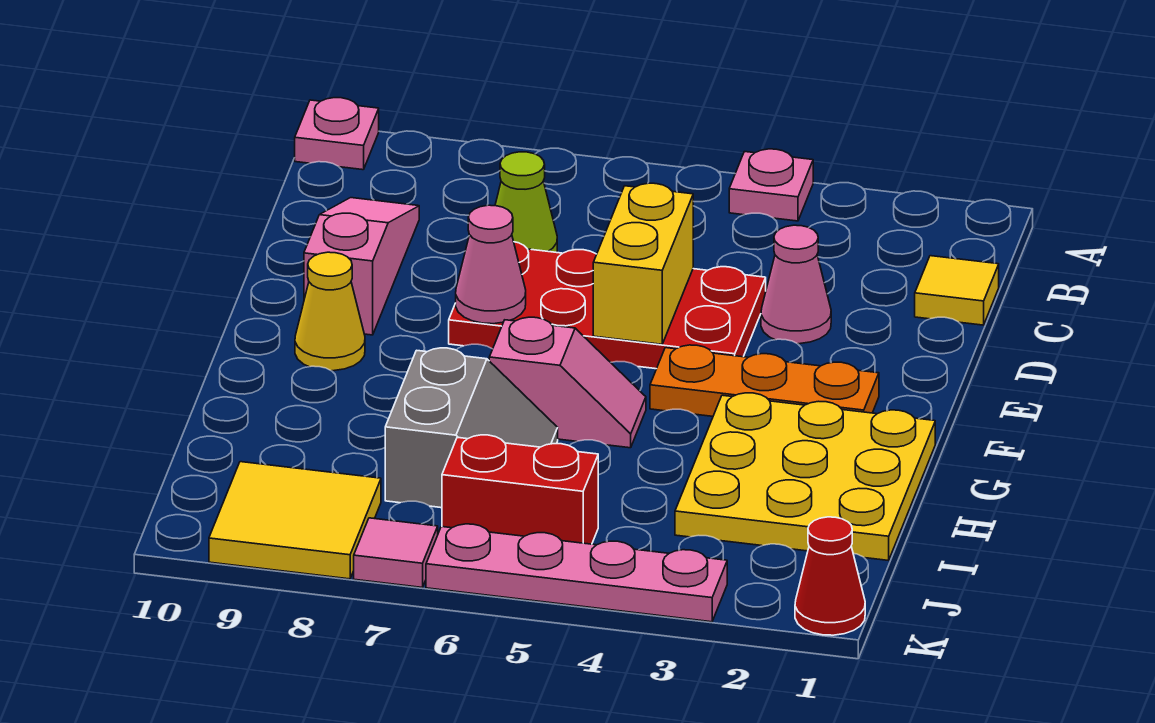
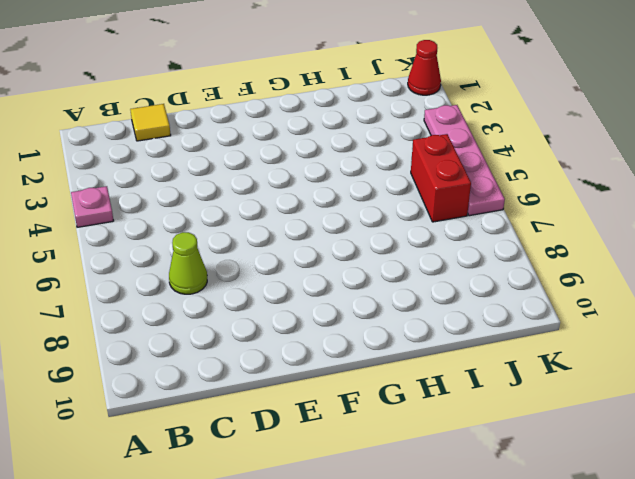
none -> pink plate A10 level 1
none -> pink slope C9:E9 level 1 top E
none -> pink cone D3 level 1

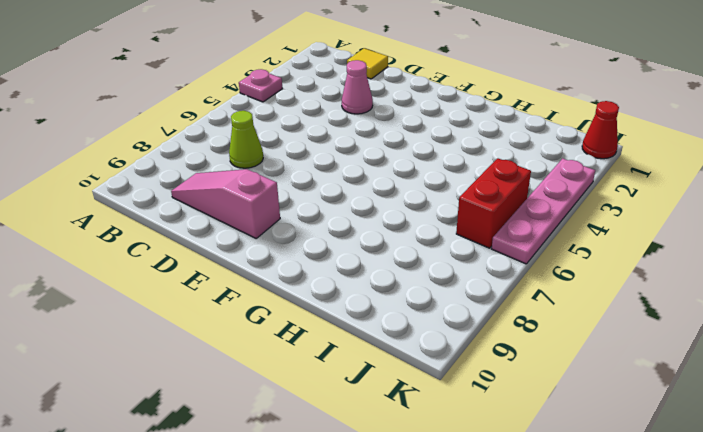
none -> pink plate A10 level 1
none -> red plate D4:E7 level 1
none -> orange plate F2:F4 level 1

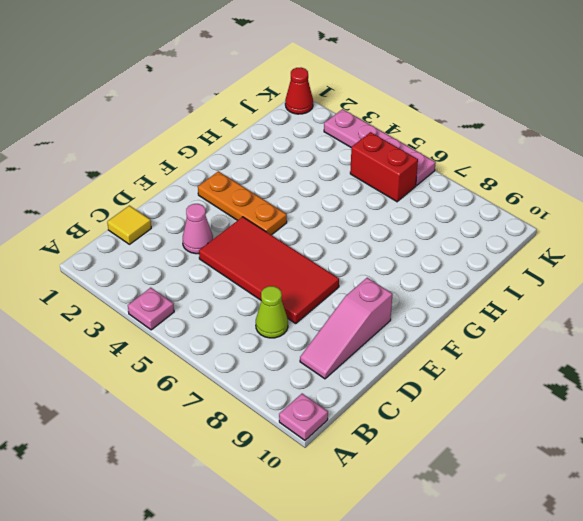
red tile D4:E7 level 1 -> red plate D4:E7 level 1
none -> yellow cone F9 level 1
none -> yellow plate G1:I3 level 1
none -> pink slope G5:G6 level 1 top 6

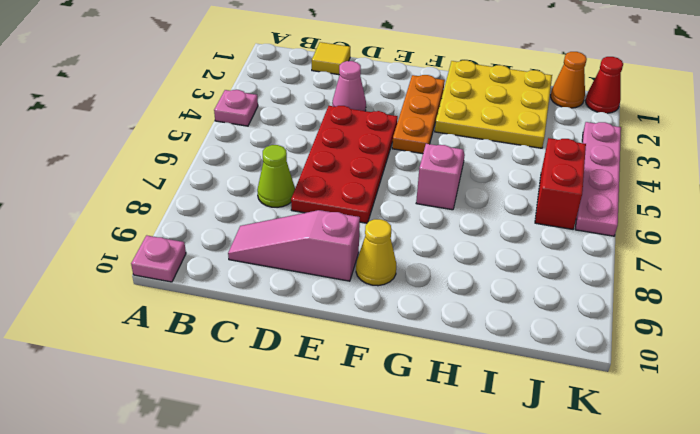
orange cone J1 level 1 -> none
none -> grey slope H6:I7 level 1 top 7
none -> yellow tile J8:K9 level 1
none -> pink tile K7 level 1

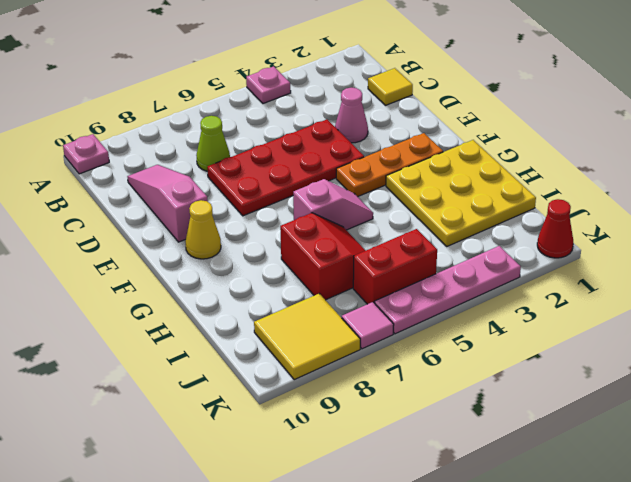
red slope H6:I7 level 1 top 7 -> grey slope H6:I7 level 1 top 7
none -> yellow brick D5:E5 level 2
none -> pink cone E7 level 2

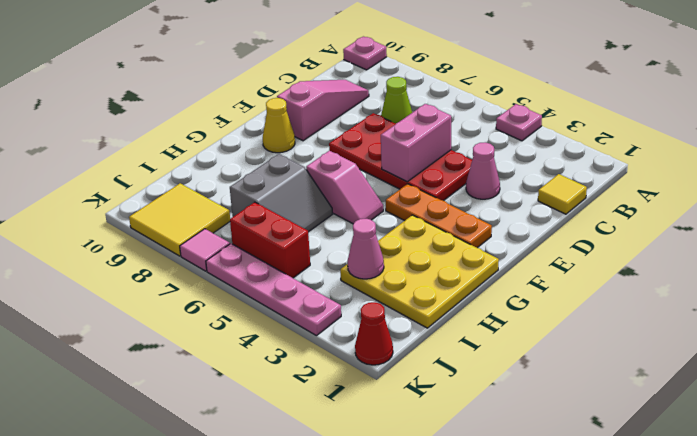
pink brick D5:E5 level 2 -> yellow brick D5:E5 level 2
pink cone I3 level 2 -> pink cone E7 level 2

